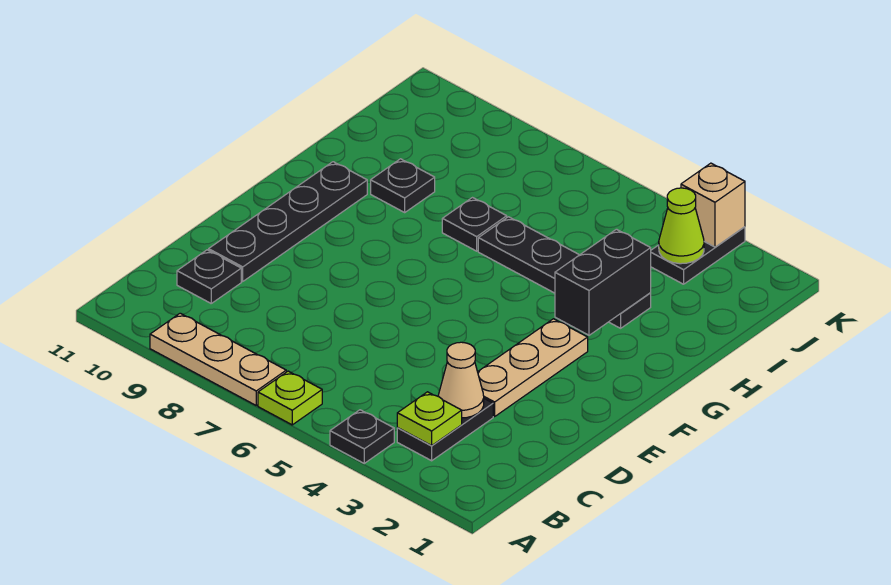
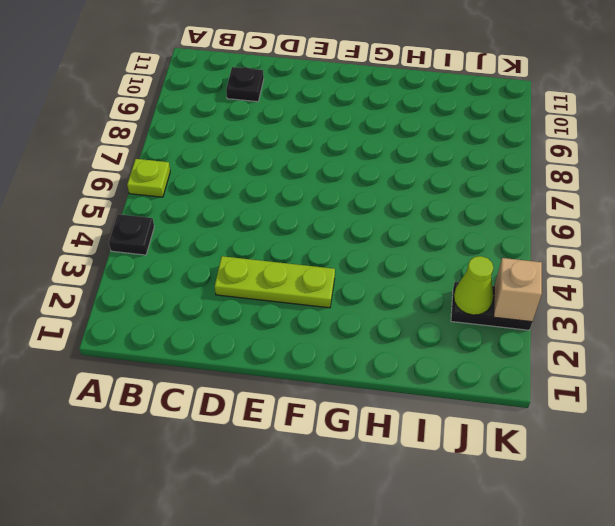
lime plate D3:F3 level 1 -> tan plate D3:F3 level 1
none -> tan plate A7:A9 level 1
none -> black plate B3:C3 level 1
none -> black plate D10:G10 level 1

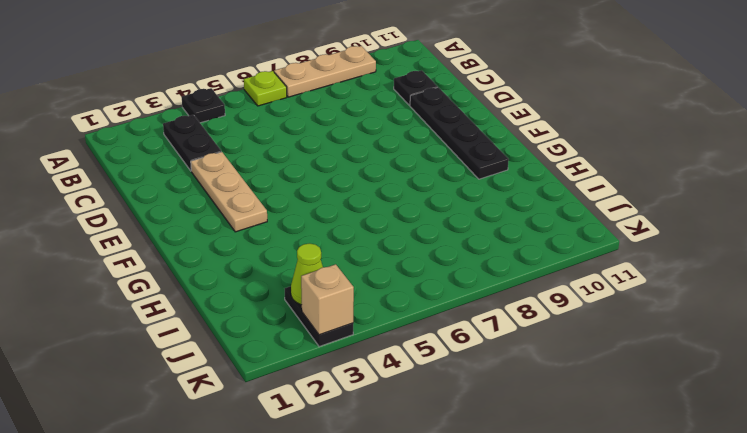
none -> black plate H3:H6 level 1
none -> black plate H7 level 1
none -> black plate H9 level 1

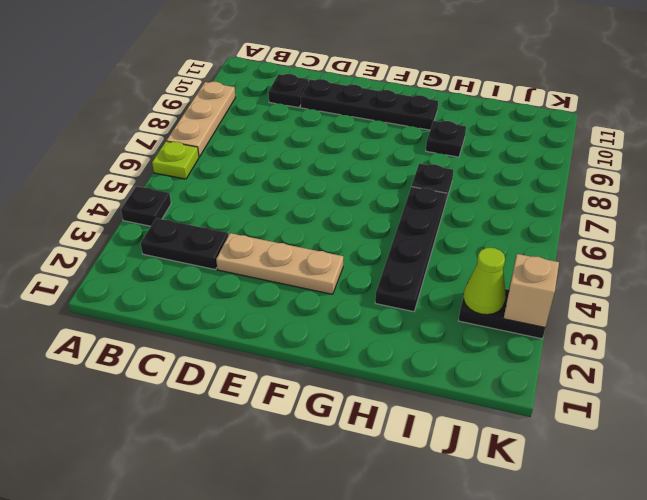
none -> lime plate B3 level 2
none -> tan cone C3 level 2
none -> black brick G3:H3 level 2

